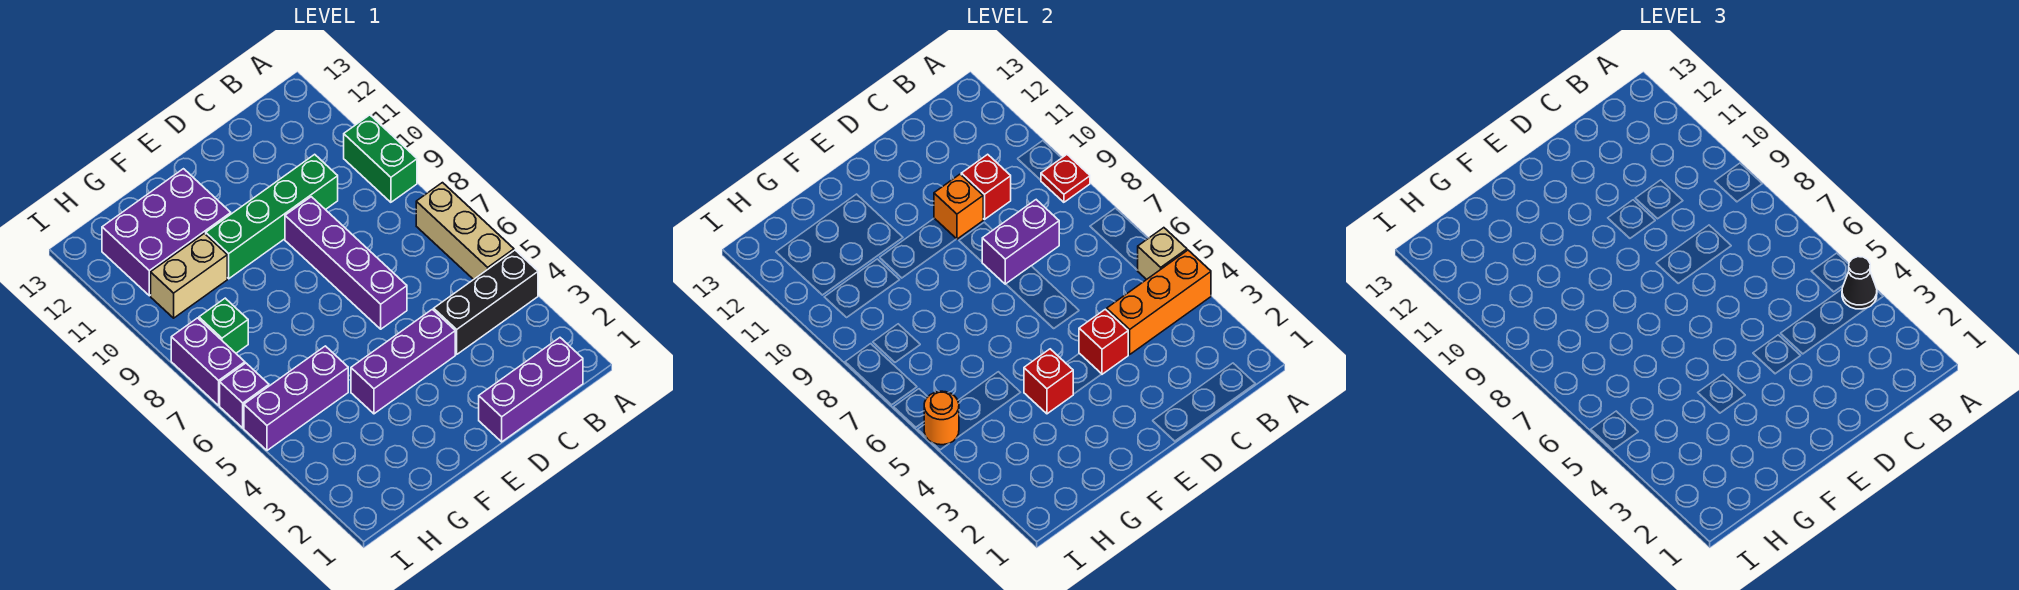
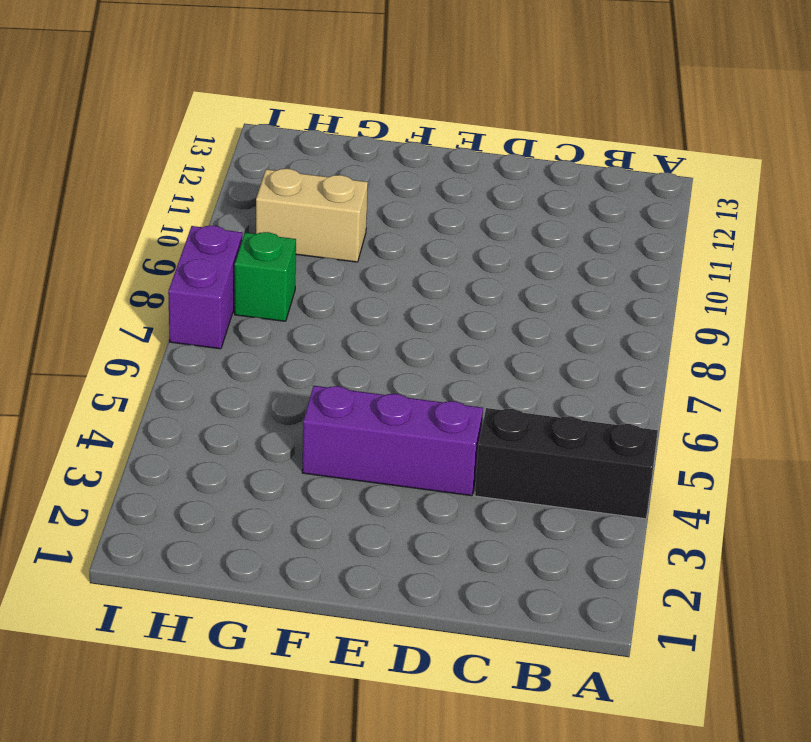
none -> tan brick A5:A7 level 1
none -> green brick A9:A10 level 1
none -> purple brick B1:D1 level 1

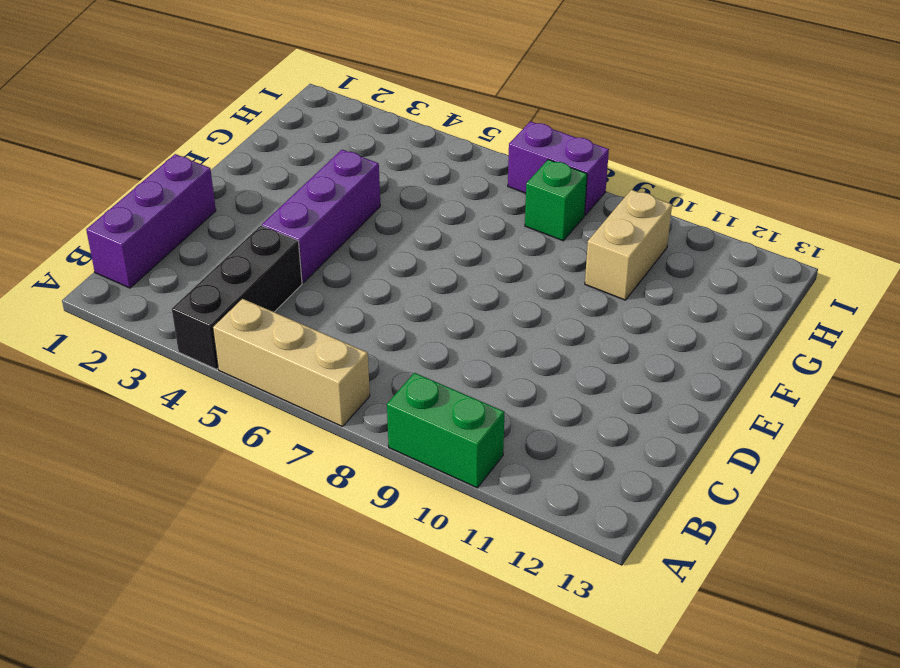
none -> green brick C10:F10 level 1
none -> purple brick D6:D9 level 1
none -> purple brick F11:H12 level 1

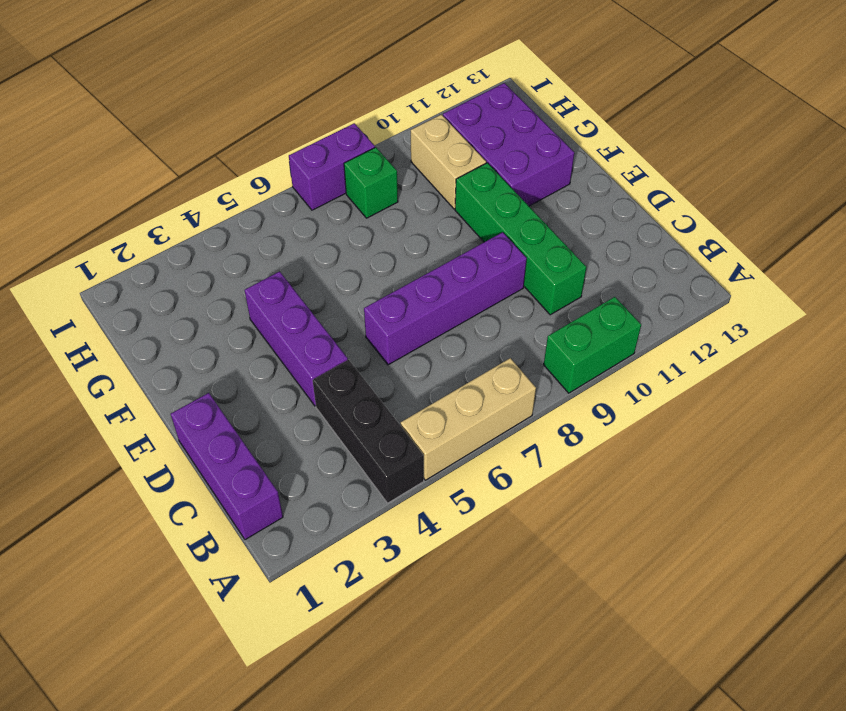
none -> purple brick G5:I5 level 1
none -> purple brick I6 level 1
none -> orange brick A4:C4 level 2

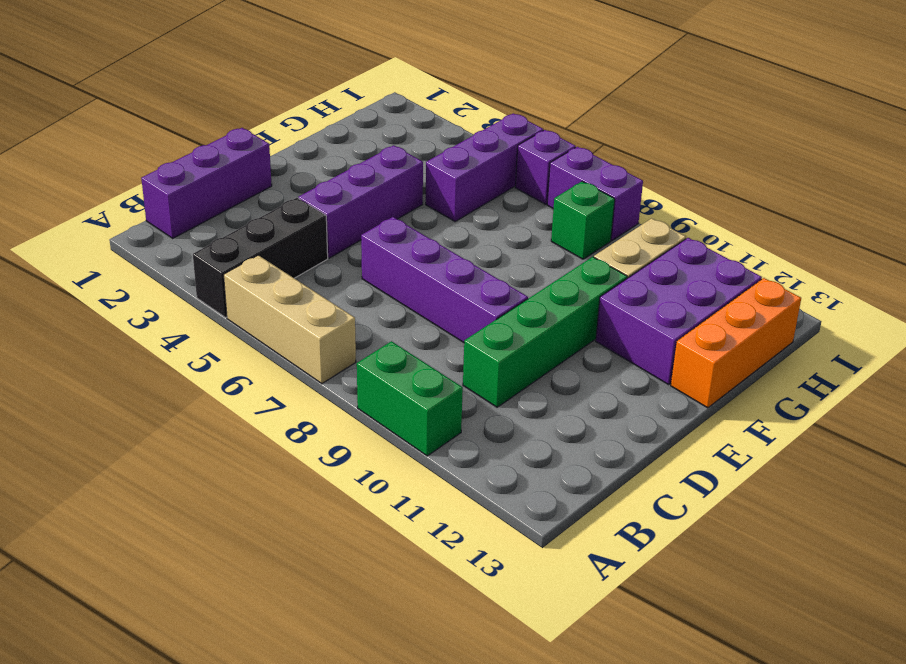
orange brick F13:H13 level 1 -> orange brick A4:C4 level 2
none -> tan brick A5 level 2
none -> red plate A9 level 2
none -> purple brick C8:D8 level 2

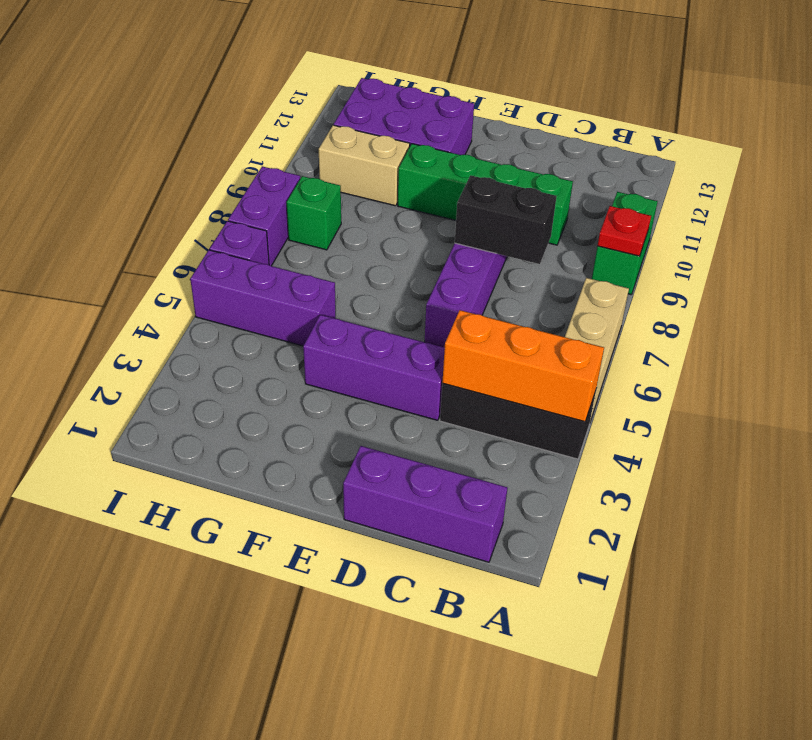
black brick C8:D8 level 2 -> purple brick C8:D8 level 2
none -> tan brick A5 level 2
none -> red brick C10 level 2
none -> red brick D4 level 2

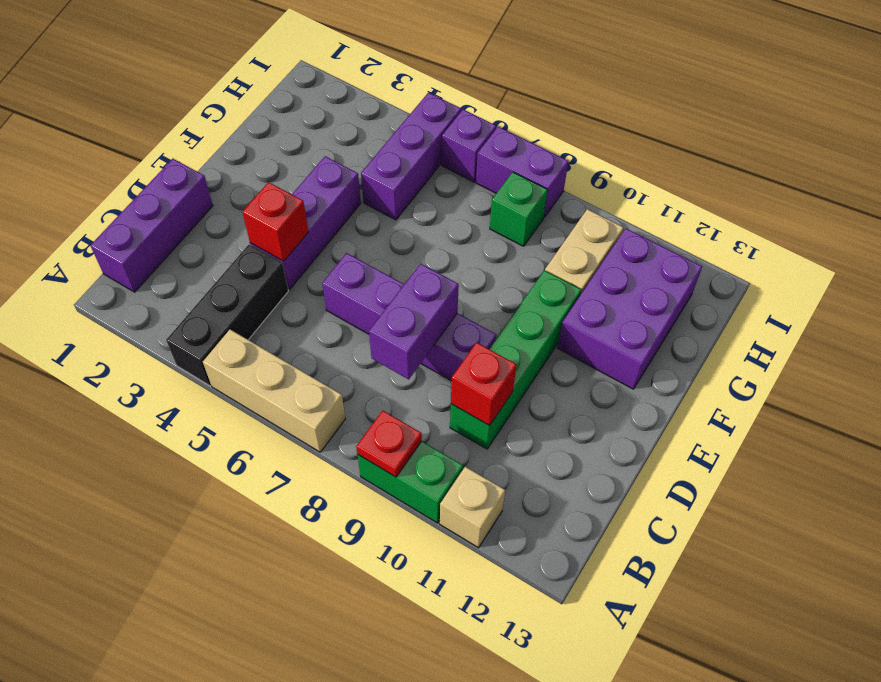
tan brick A11 level 1 -> tan brick A5 level 2
none -> orange brick A4:C4 level 2
none -> orange brick D10 level 2
none -> red brick F4 level 2

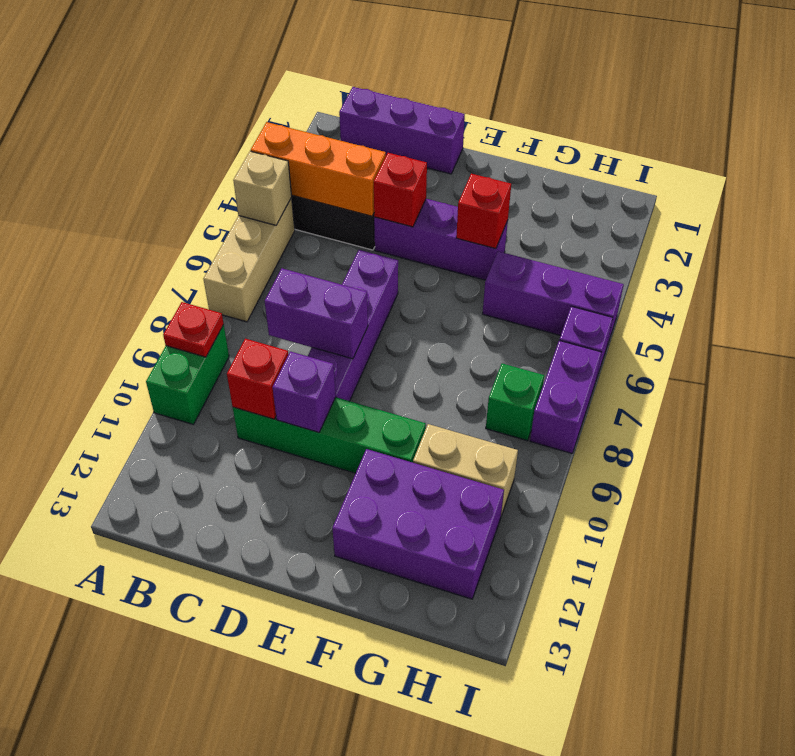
purple brick D10 level 2 -> orange brick D10 level 2
none -> orange round brick I5 level 2
none -> black cone A4 level 3

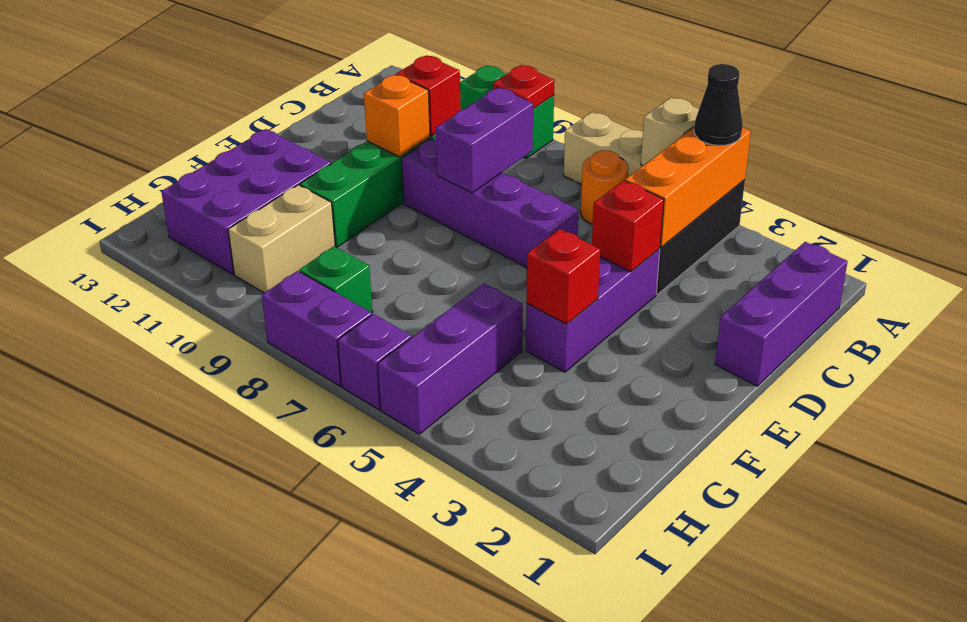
orange round brick B6 level 1 -> orange round brick I5 level 2

